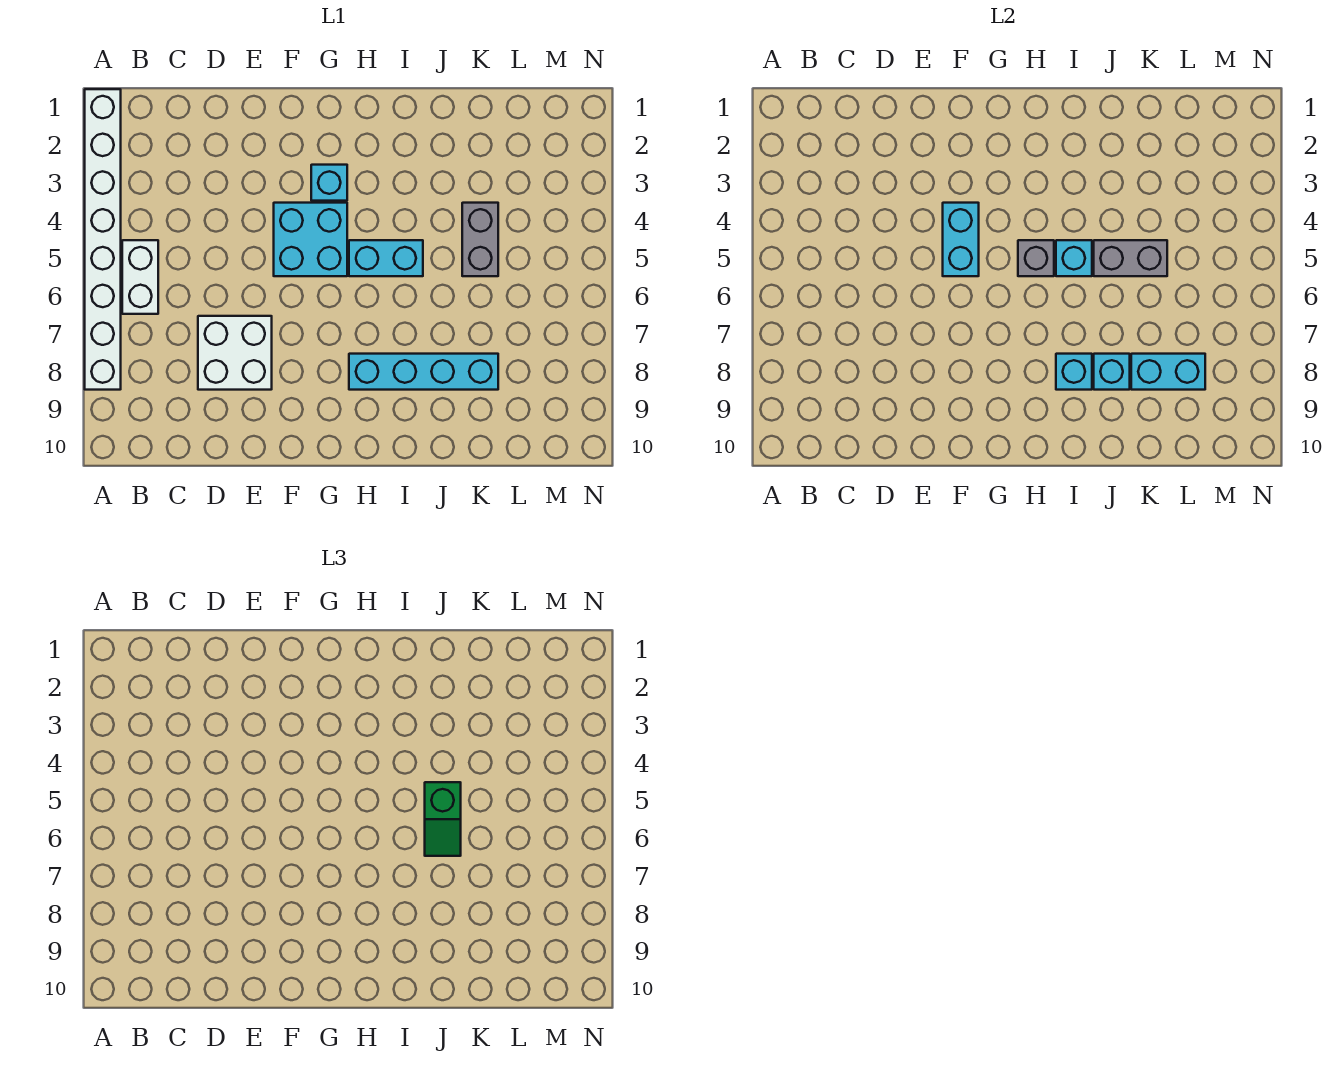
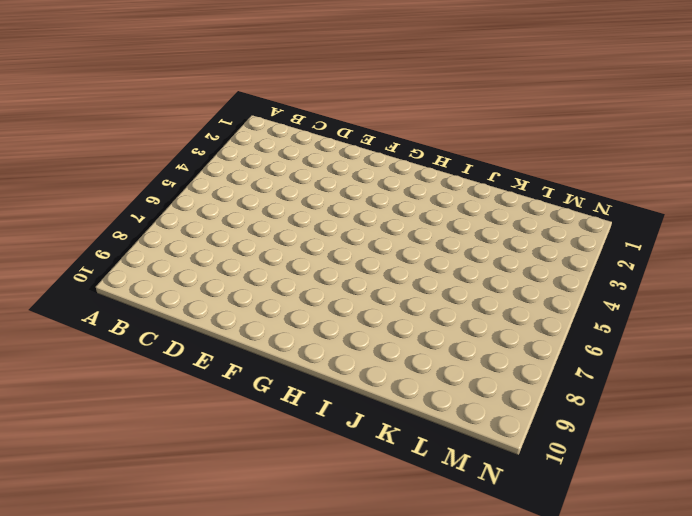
none -> white brick A1:A8 level 1
none -> white brick B5:B6 level 1
none -> white brick D7:E8 level 1

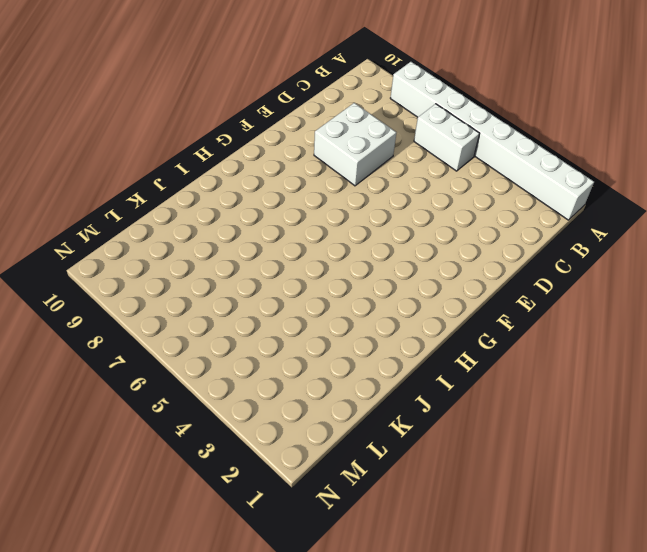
none -> cyan brick F4:G5 level 1
none -> cyan brick G3 level 1
none -> cyan brick H5:I5 level 1

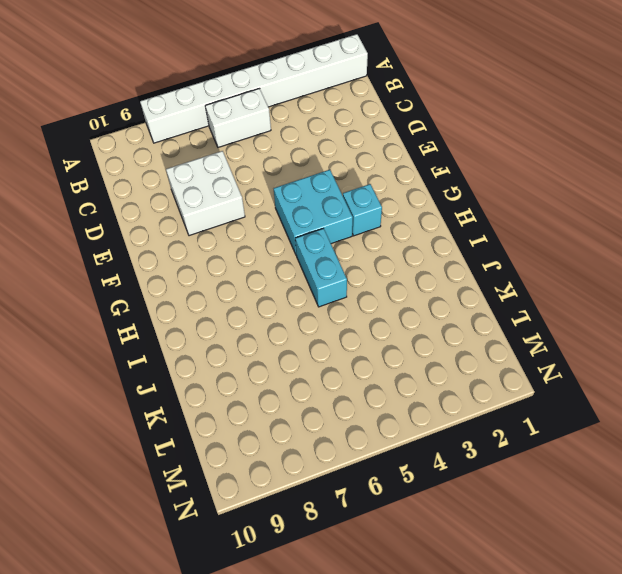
none -> cyan brick H8:K8 level 1
none -> grey brick K4:K5 level 1
none -> cyan brick F4:F5 level 2

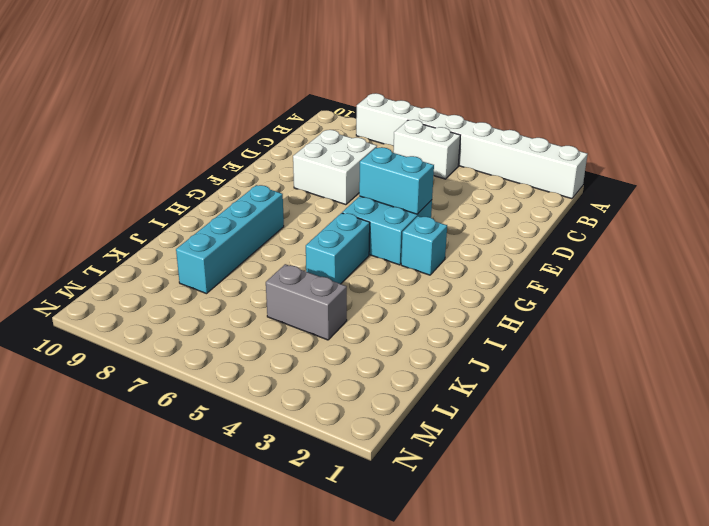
none -> grey brick H5 level 2
none -> cyan brick I5 level 2
none -> cyan brick I8 level 2

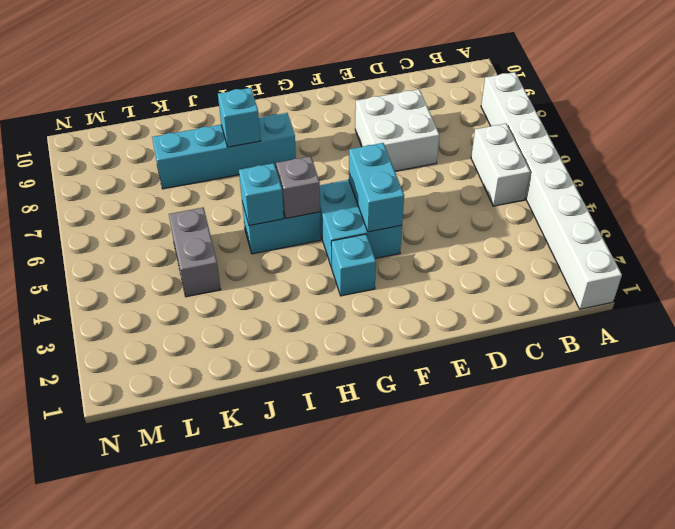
none -> grey brick J5:K5 level 2
none -> cyan brick J8 level 2
none -> cyan brick K8:L8 level 2

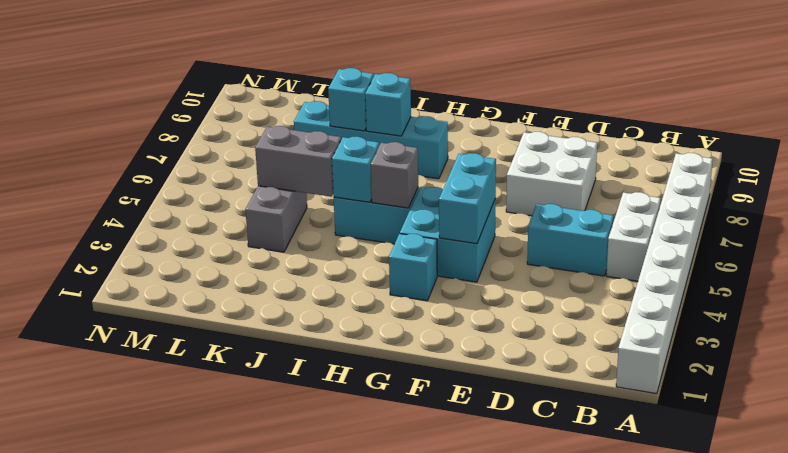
cyan brick C5:D5 level 1 -> cyan brick K8:L8 level 2
none -> green slope J5:J6 level 3 top 5

